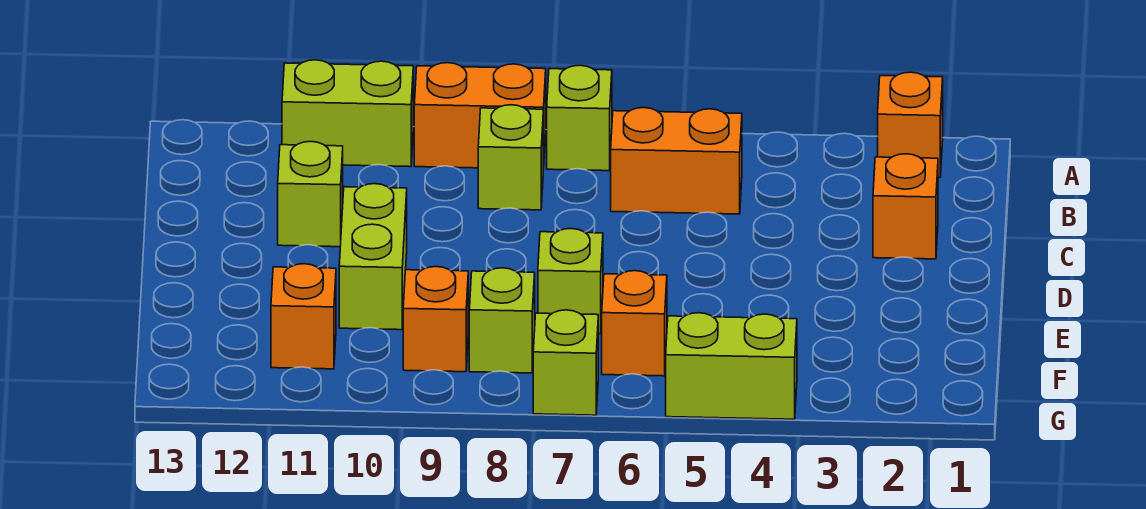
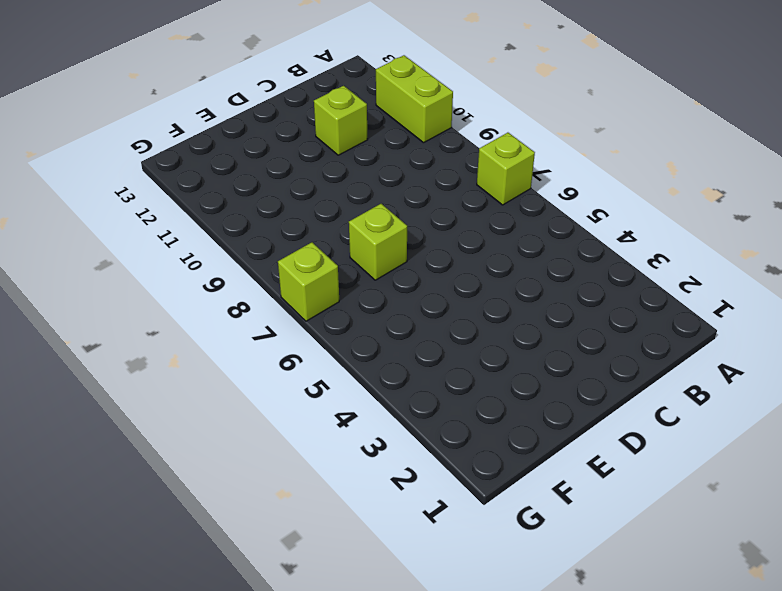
none -> orange brick A2 level 1
none -> orange brick A8:A9 level 1
none -> orange brick B5:B6 level 1

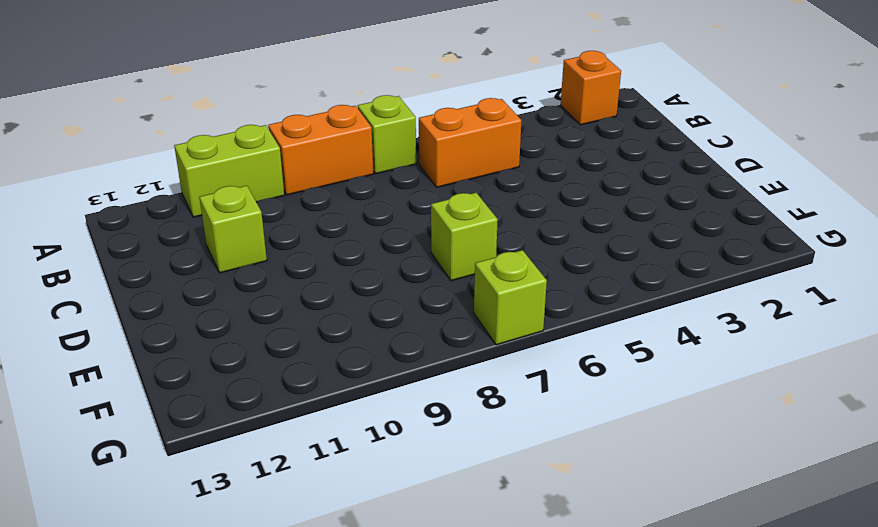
none -> lime brick B8 level 1
none -> orange brick C2 level 1
none -> lime brick D10:E10 level 1

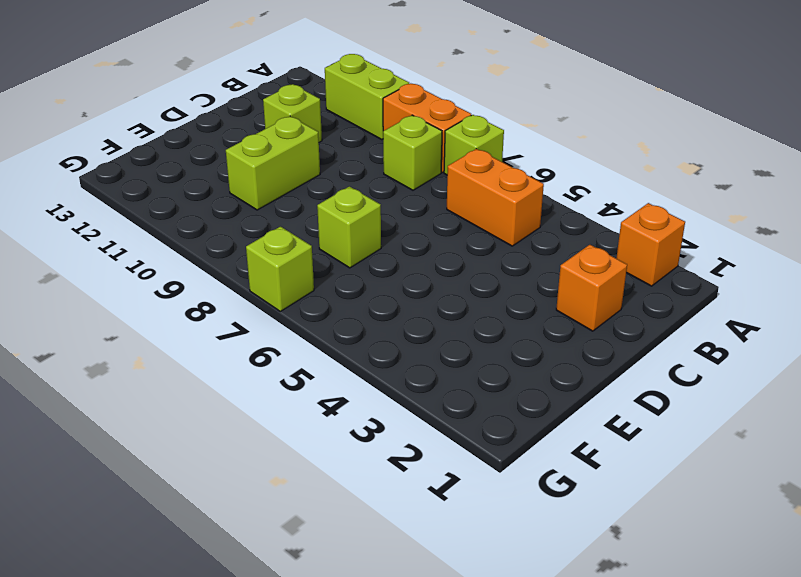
none -> orange brick F6 level 1
none -> lime brick F8 level 1
none -> orange brick F9 level 1

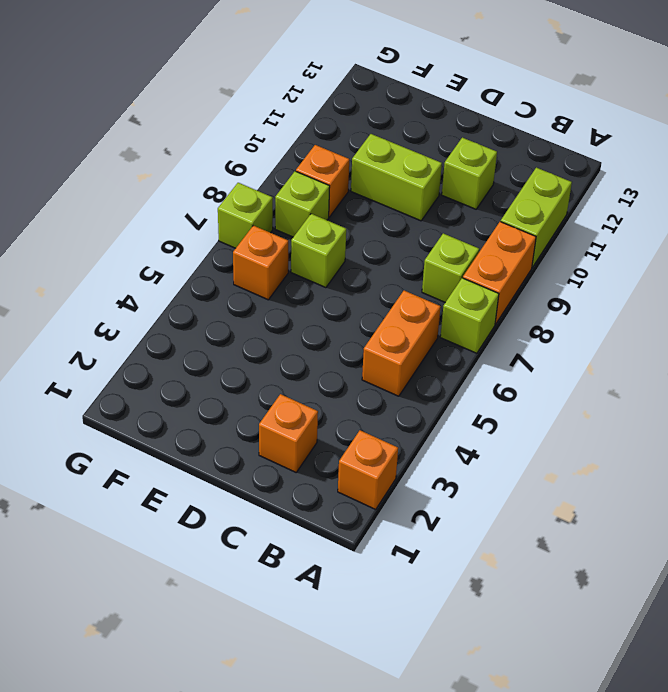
none -> orange brick F11 level 1
none -> lime brick G4:G5 level 1

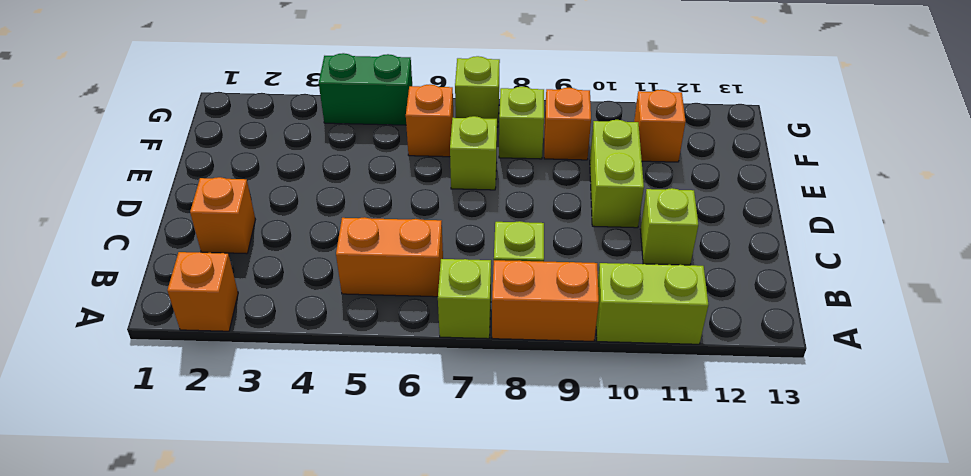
green brick G4:G5 level 1 -> lime brick G4:G5 level 1

